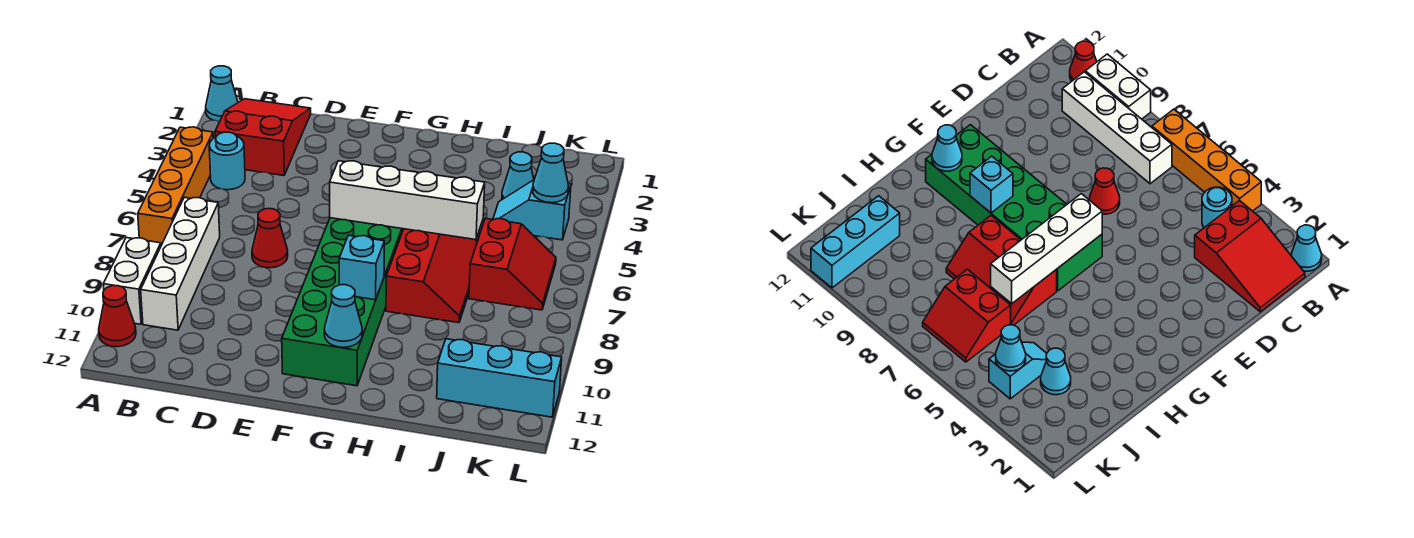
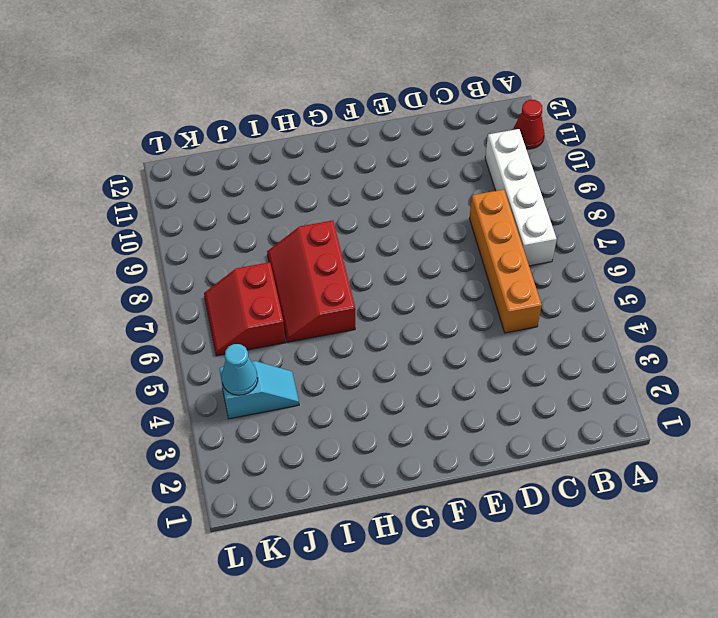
orange brick C5:C8 level 1 -> orange brick A4:A7 level 1
none -> cyan cone A1 level 1
none -> white brick A9:A10 level 1
none -> red slope B1:C3 level 1 top 3

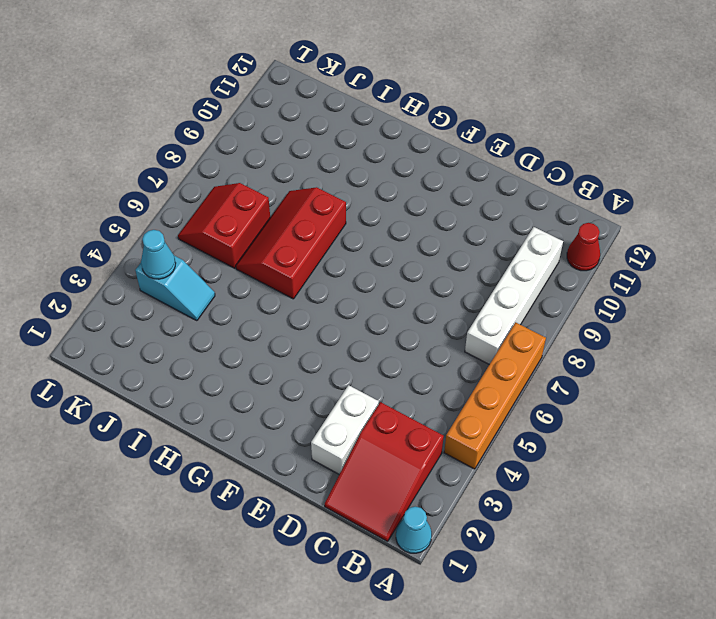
white brick D2:D3 level 1 -> white brick A9:A10 level 1
none -> cyan round brick B4 level 1
none -> red cone D7 level 1
none -> green brick F6:G11 level 1

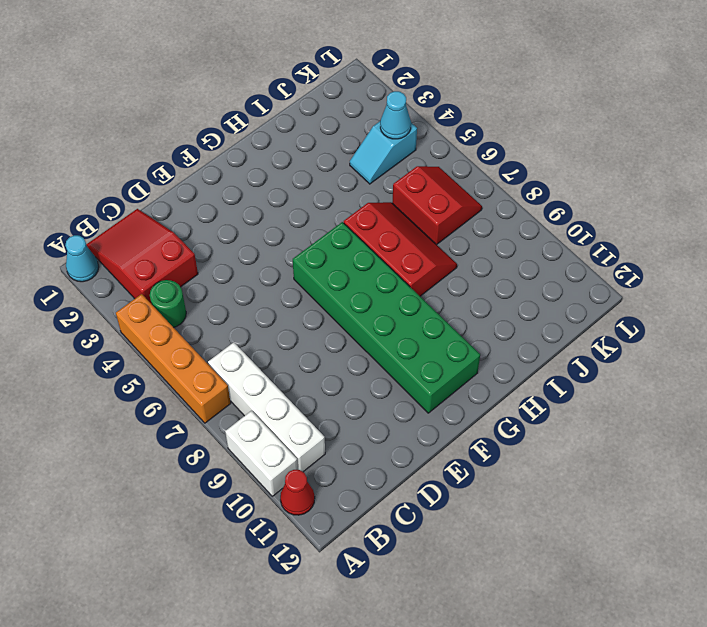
green round brick B4 level 1 -> cyan round brick B4 level 1
none -> red cone D7 level 1
none -> cyan cone J3 level 1
none -> cyan brick J11:L11 level 1

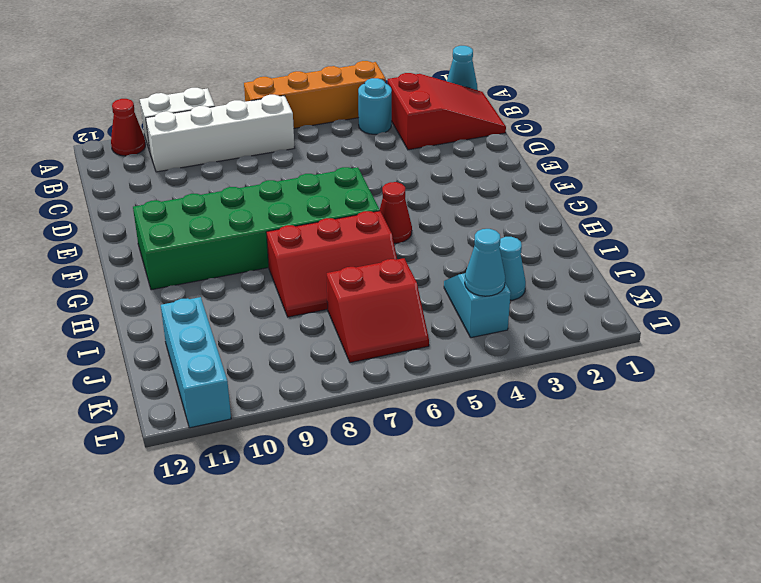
red cone G5 level 1 -> red cone D7 level 1
none -> white brick F6:I6 level 2
none -> cyan brick G9 level 2
none -> cyan cone G11 level 2

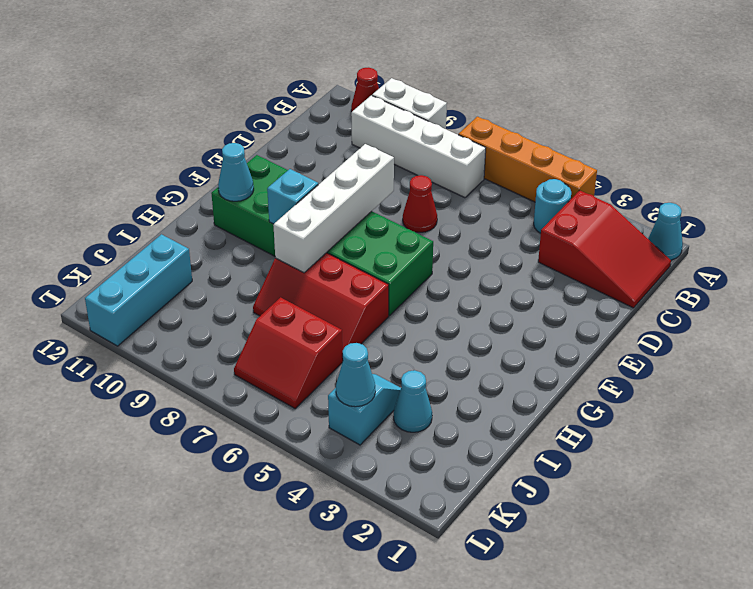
white brick E8:H8 level 2 -> white brick F6:I6 level 2

